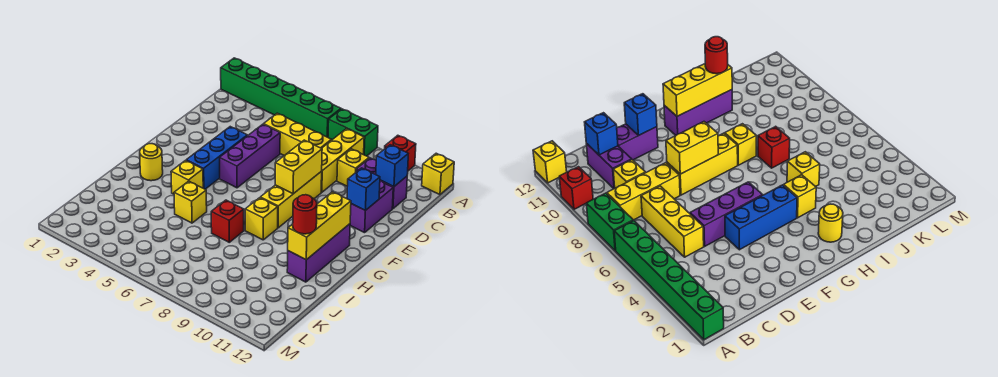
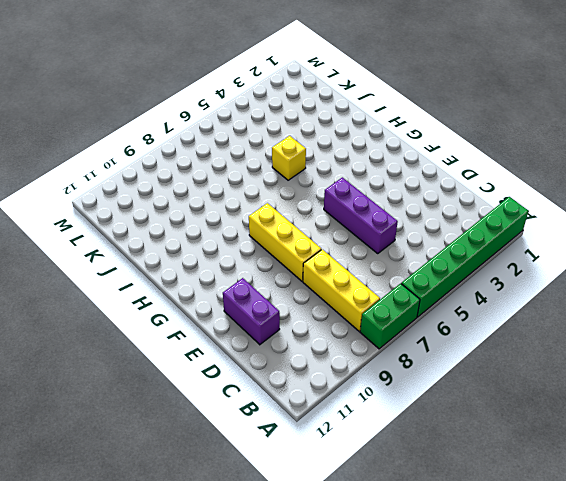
none -> red brick A10 level 1
none -> yellow brick A12 level 1
none -> yellow brick C5:C7 level 1

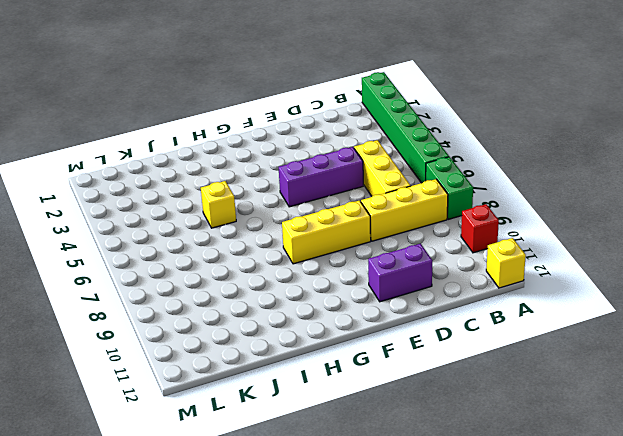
none -> yellow brick C9 level 1
none -> purple brick C10:C11 level 1
none -> blue brick E4:G4 level 1

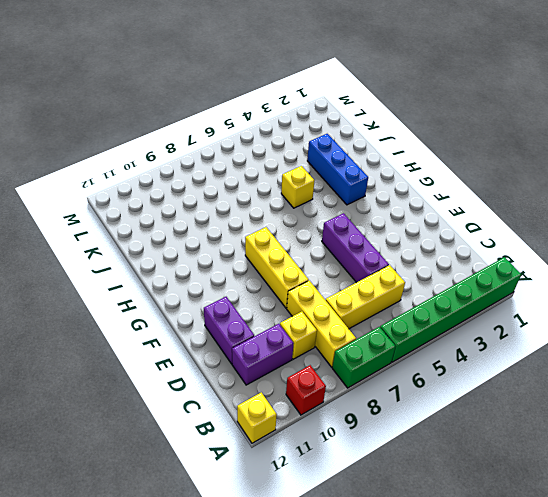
blue brick H3:J3 level 1 -> blue brick E4:G4 level 1
none -> purple brick G11:I11 level 1
none -> yellow round brick H2 level 1
none -> yellow brick H4 level 1

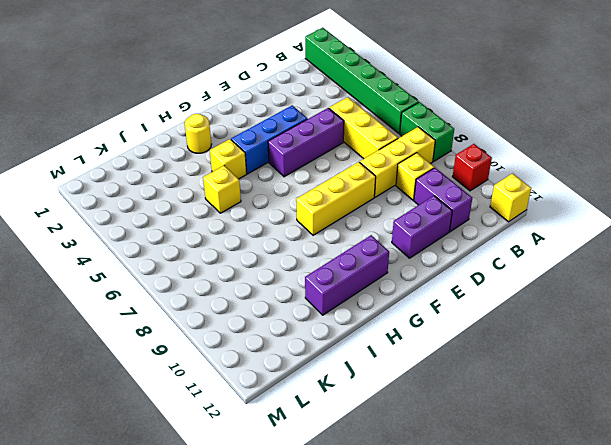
none -> yellow brick H8 level 1
none -> red brick I7 level 1
none -> blue brick C11 level 2

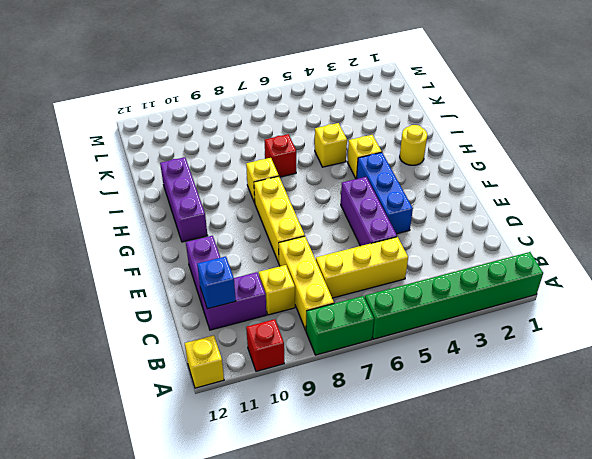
none -> yellow brick E8:F8 level 2
none -> blue brick E11 level 2
none -> yellow brick G11:I11 level 2

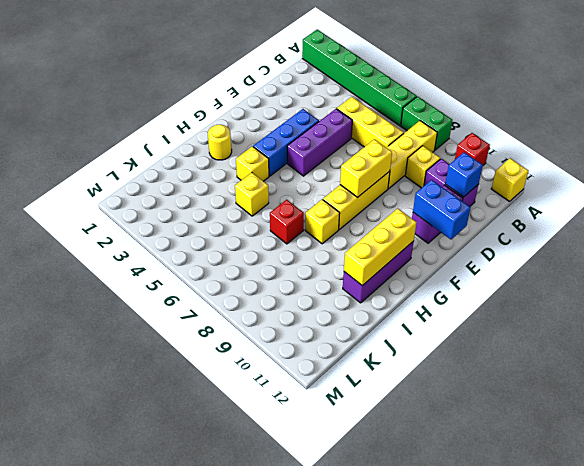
blue brick E11:E12 level 2 -> blue brick E11 level 2
none -> red round brick I11 level 3

